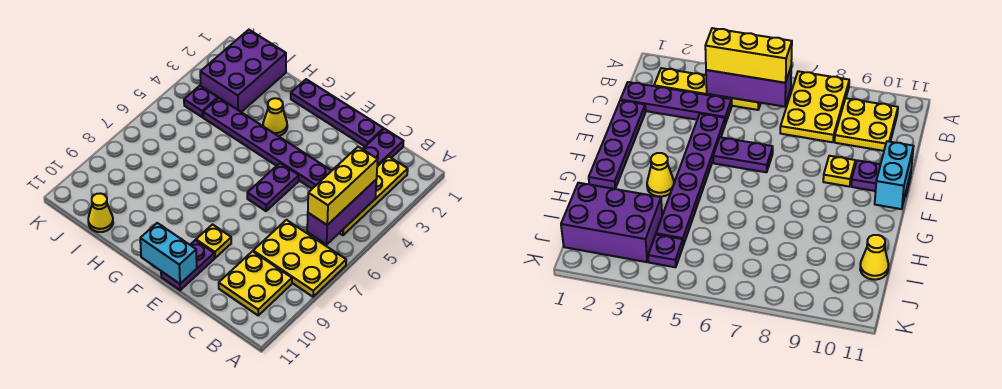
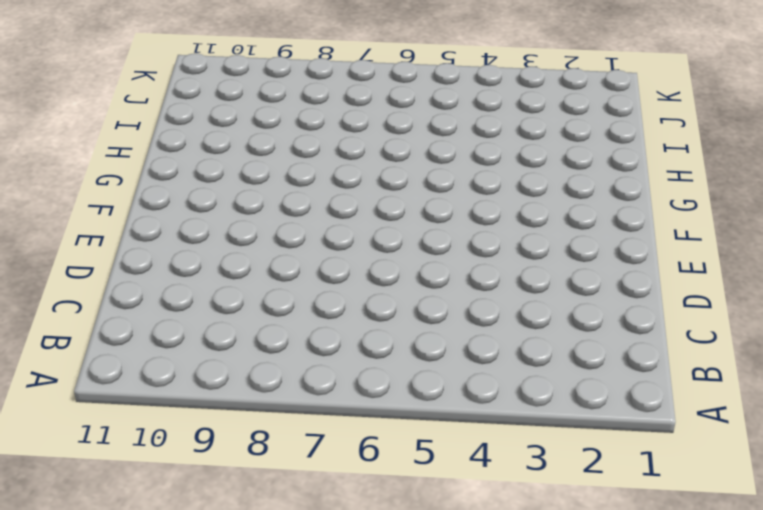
none -> yellow plate A7:C8 level 1
none -> yellow plate B2:B5 level 1
none -> yellow plate B9:C10 level 1

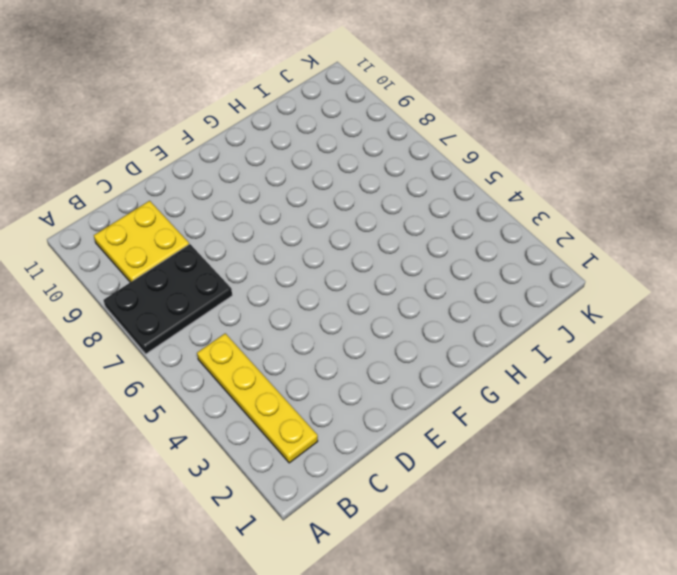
black plate A7:C8 level 1 -> yellow plate A7:C8 level 1
none -> purple plate C1:C4 level 1
none -> purple plate D1:G1 level 1
none -> purple plate D4:I4 level 1

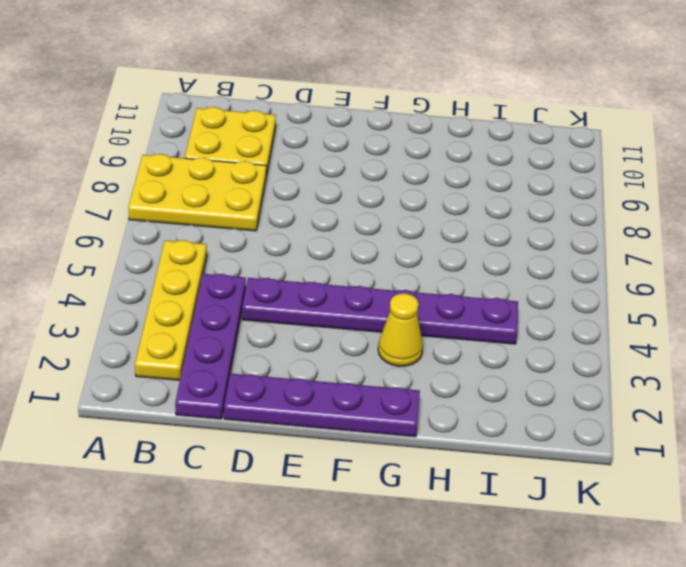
none -> purple plate E5:E6 level 1
none -> yellow plate E9 level 1
none -> purple plate E10:E11 level 1

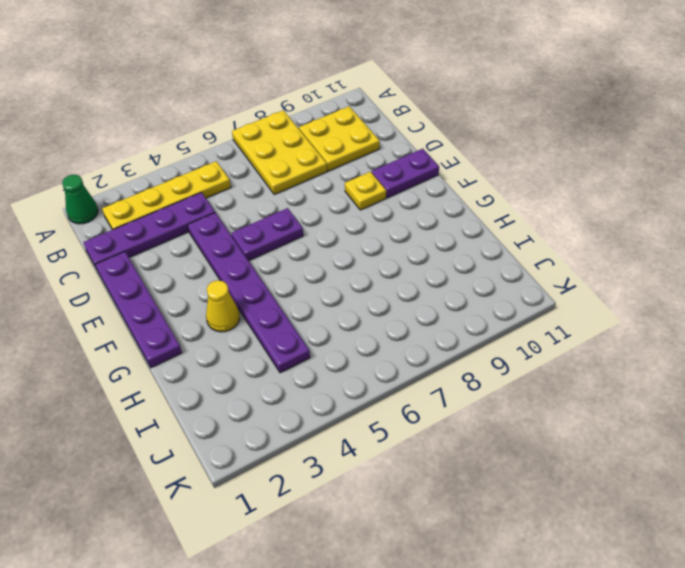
green cone A1 level 1 -> none
none -> purple brick I1:J3 level 1
none -> yellow cone I11 level 1
none -> purple plate J4 level 1

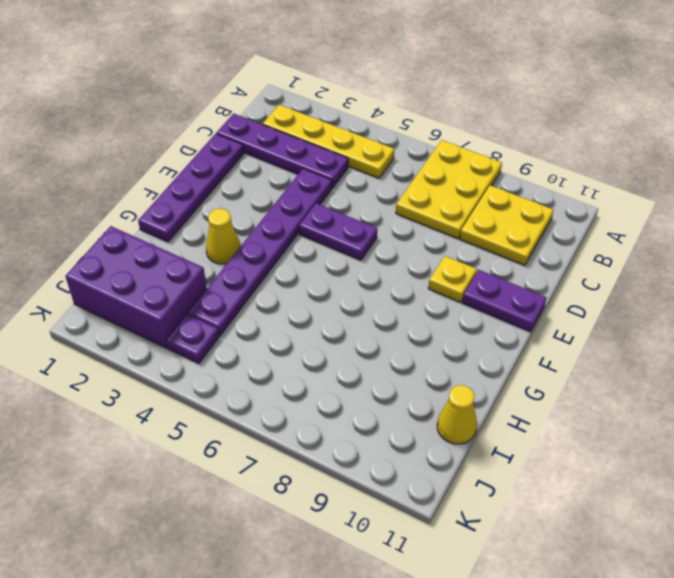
none -> purple brick B4:B6 level 2
none -> cyan brick E11:F11 level 2
none -> yellow brick B4:B6 level 3

